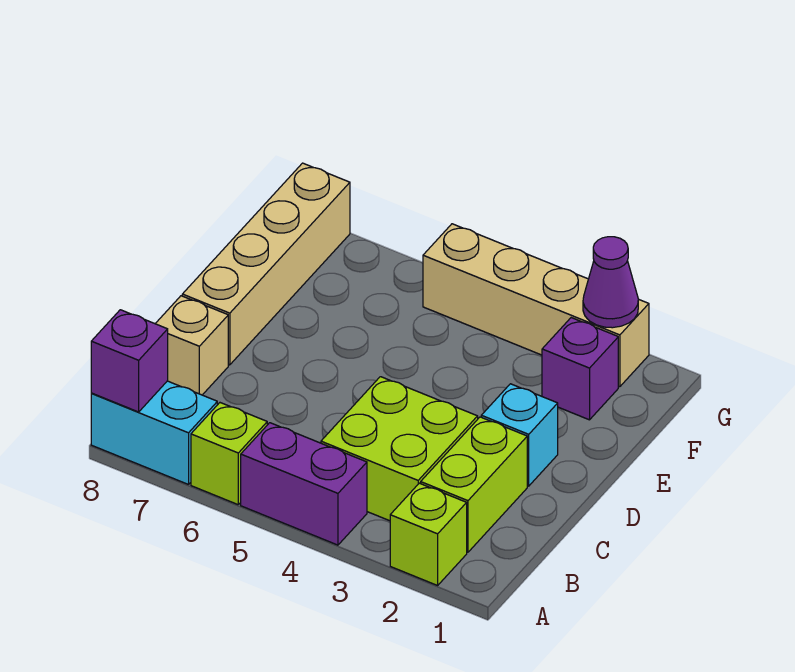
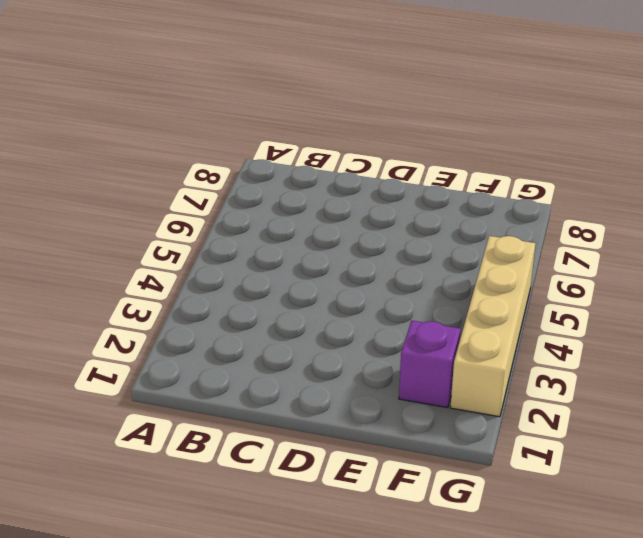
none -> lime brick A2 level 1
none -> purple brick A4:A5 level 1
none -> lime brick A6 level 1

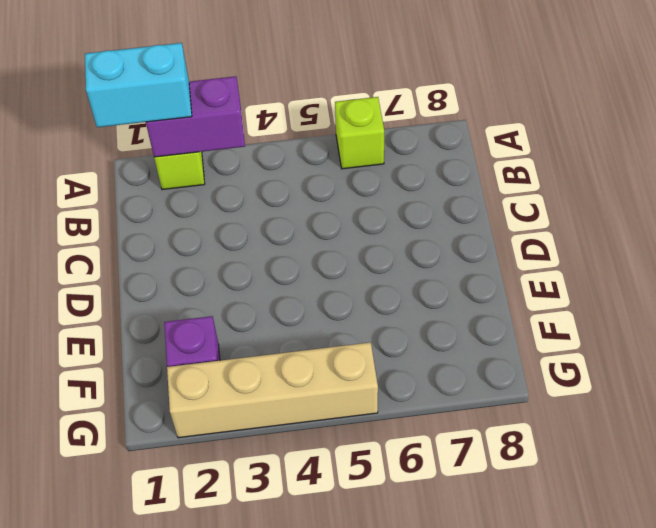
cyan brick A1:A2 level 3 -> cyan brick A7:A8 level 1
purple brick A2:A3 level 2 -> purple brick A4:A5 level 1
none -> lime brick B2:C2 level 1
none -> lime brick B3:C4 level 1
none -> tan brick C8 level 1

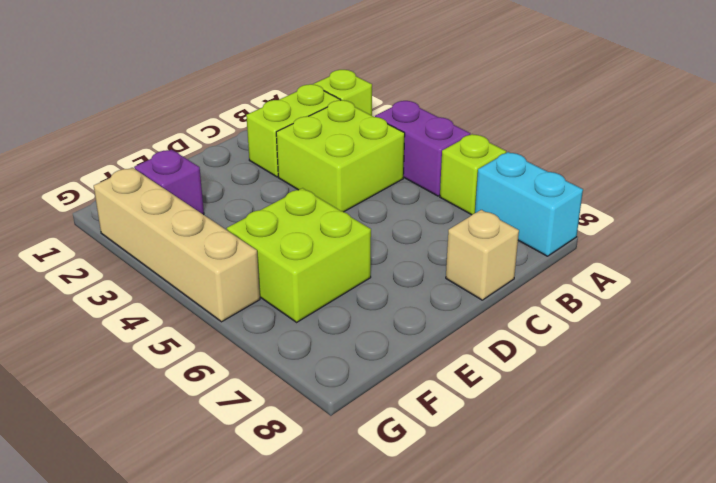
lime brick E5:F6 level 1 -> none
none -> cyan brick D2 level 1
none -> tan brick D8:G8 level 1
none -> purple brick A8 level 2

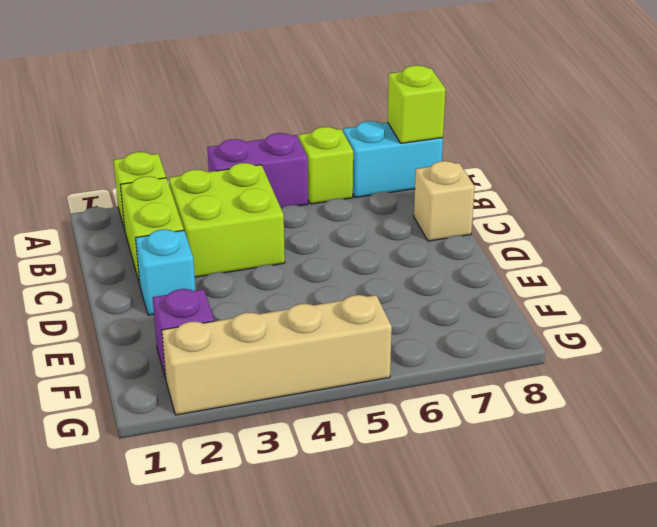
lime brick A8 level 2 -> purple brick A8 level 2
none -> tan brick D8:G8 level 1
none -> purple cone G2 level 2

